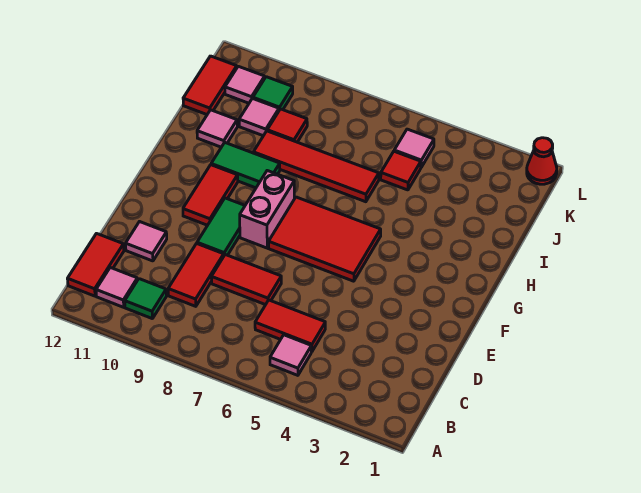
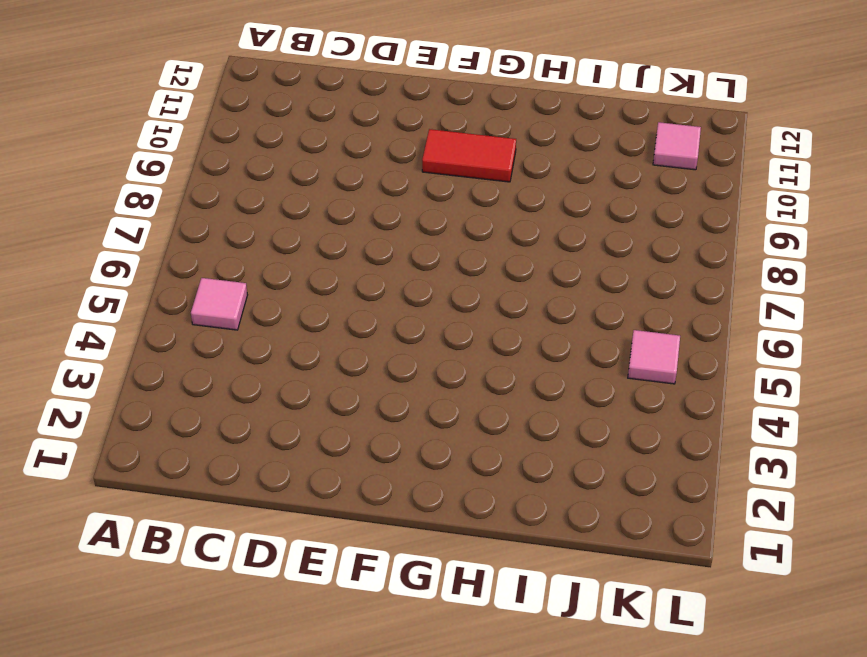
none -> green tile B10 level 1
none -> pink tile B11 level 1
none -> red tile B12:C12 level 1

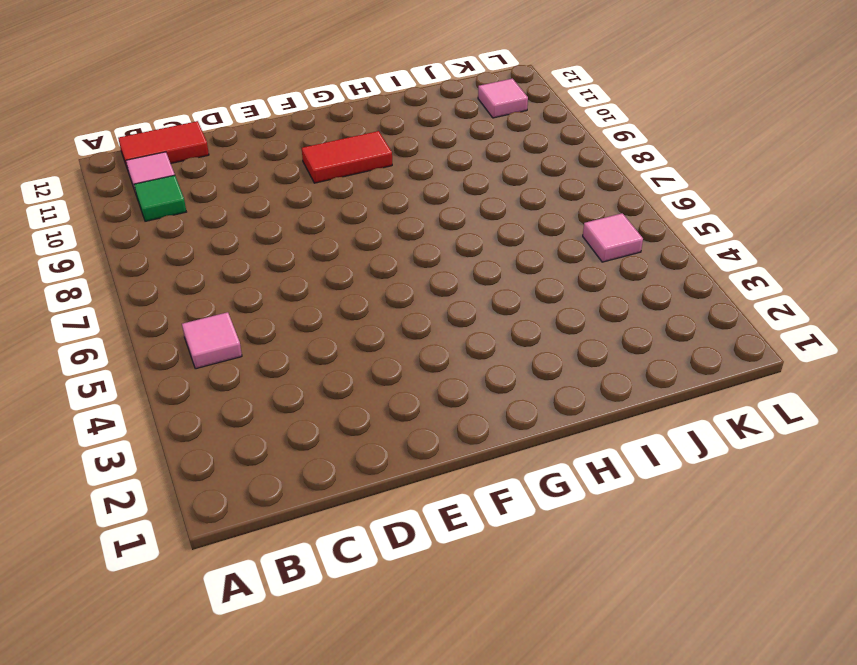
none -> red tile C5:C6 level 1
none -> red tile C9:D9 level 1
none -> red tile D7:D8 level 1

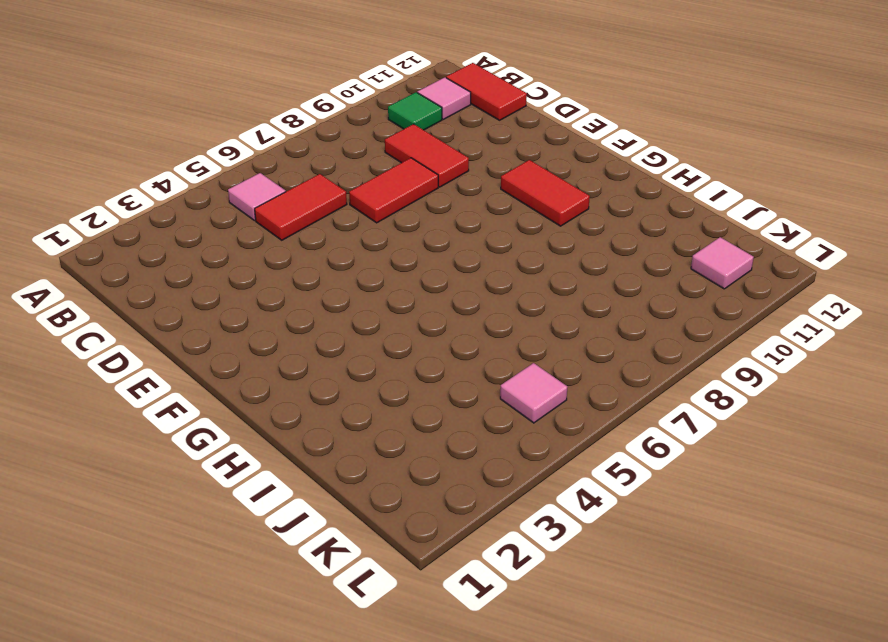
none -> pink tile D11 level 1
none -> green tile E9:F9 level 1
none -> red tile F5:G7 level 1

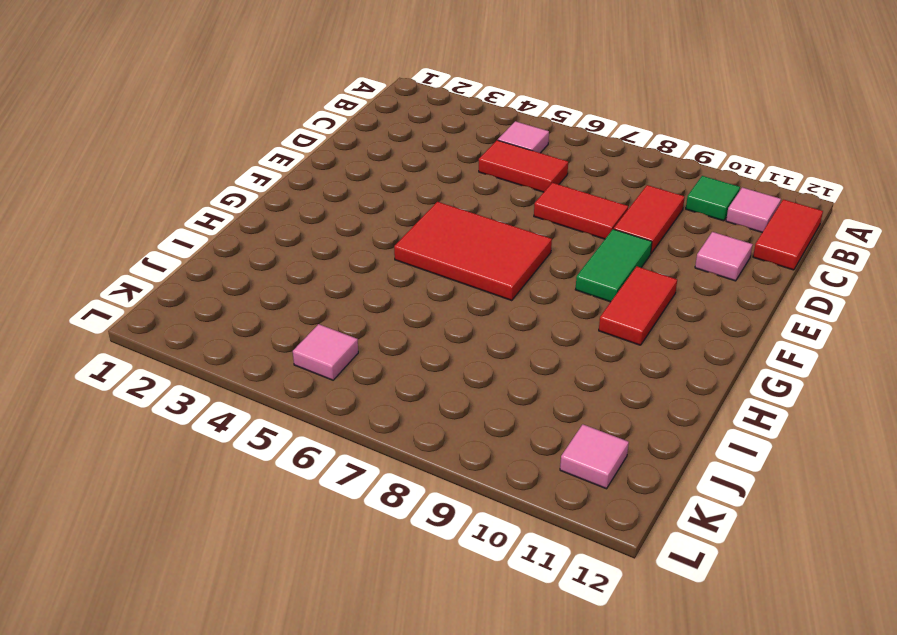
none -> pink brick F8:G8 level 1
none -> green tile H9:H10 level 1
none -> red tile I6:I9 level 1

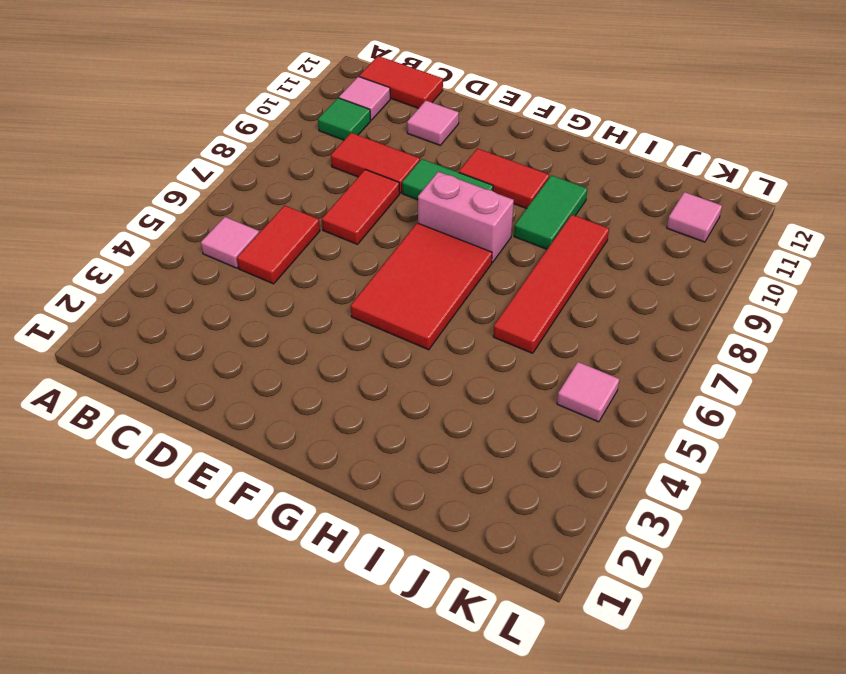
none -> pink tile I11 level 1
none -> red tile J5 level 1
none -> red tile J9 level 1

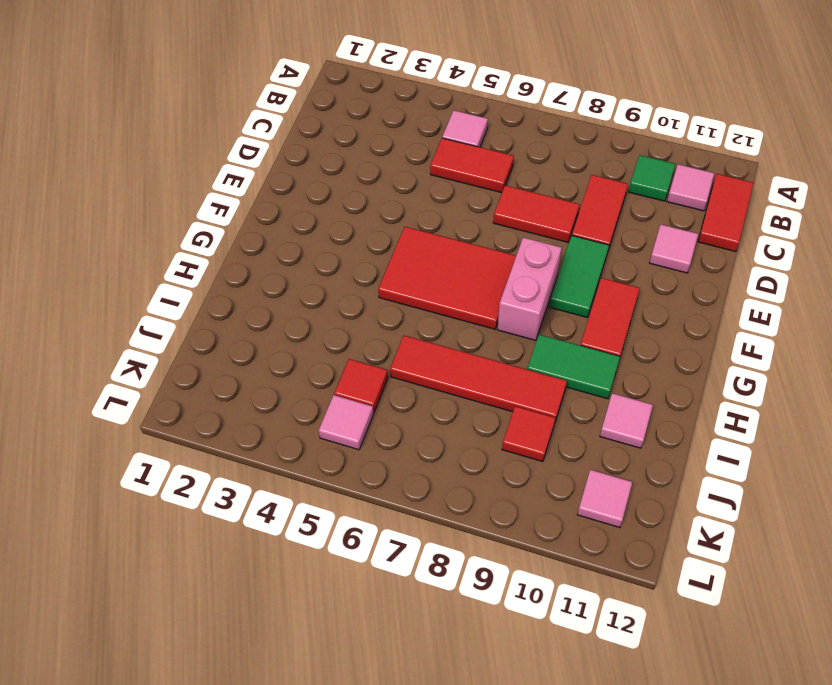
none -> pink tile J10 level 1
none -> red tile J12:K12 level 1
none -> green tile K10 level 1

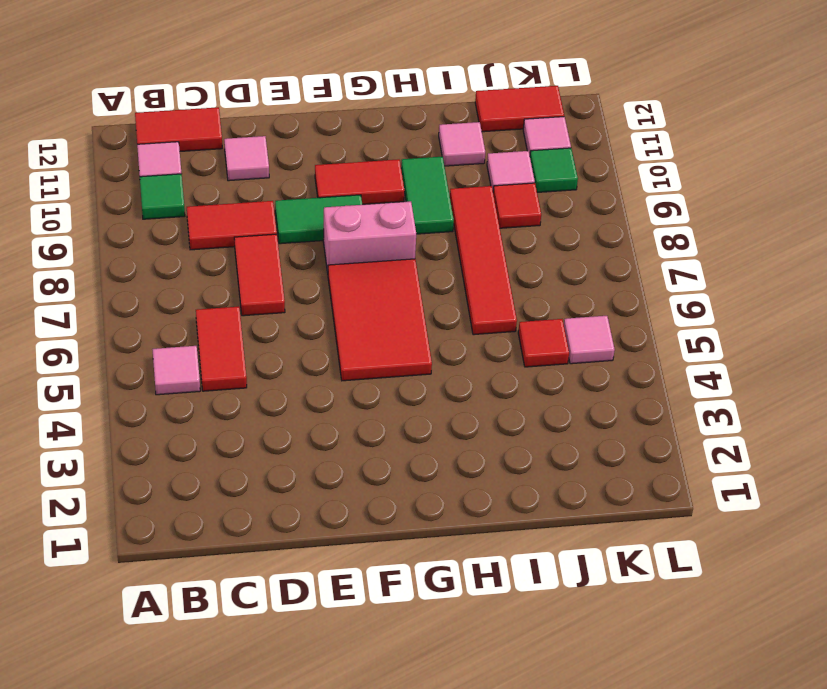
none -> red cone L1 level 1

